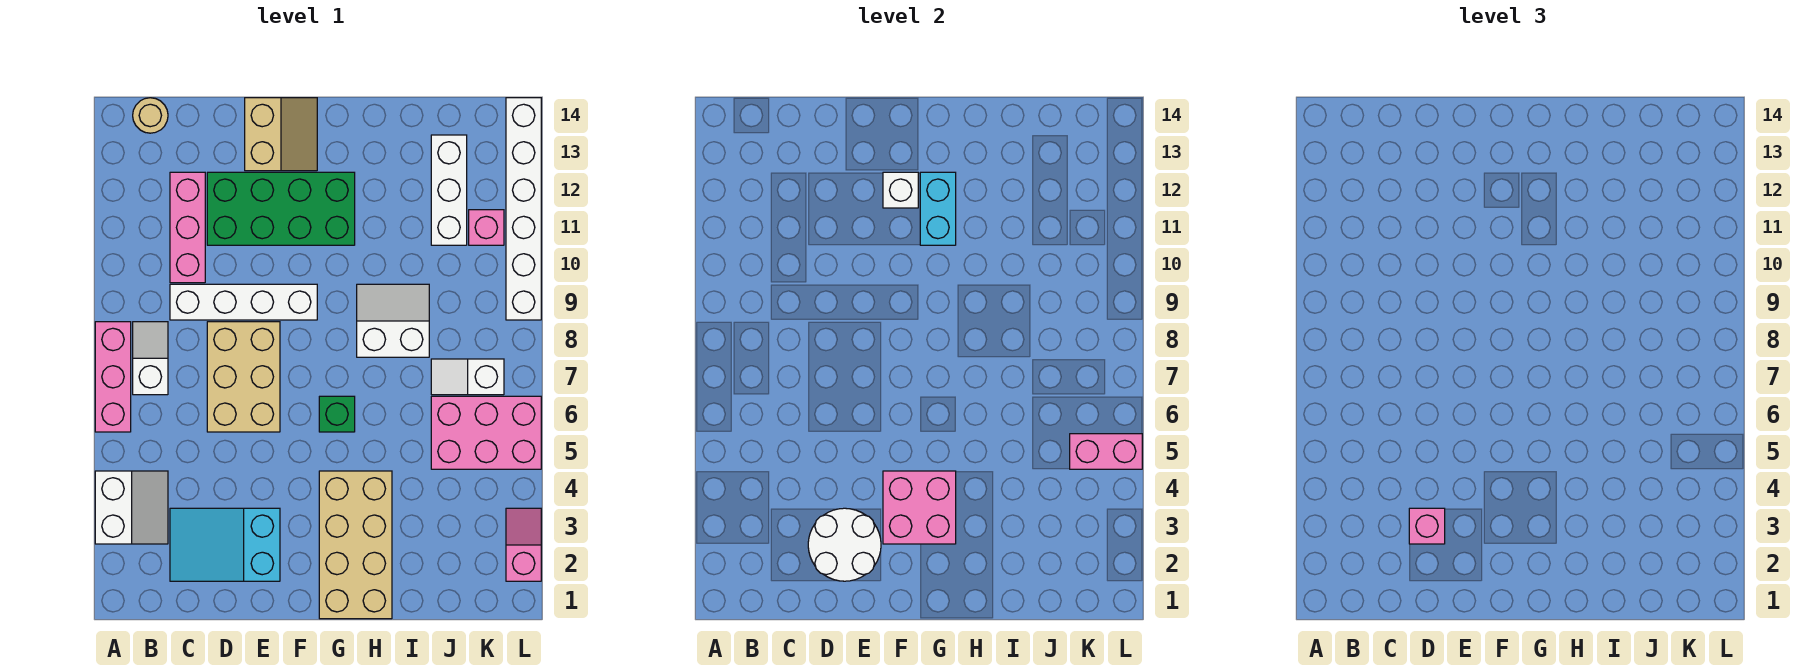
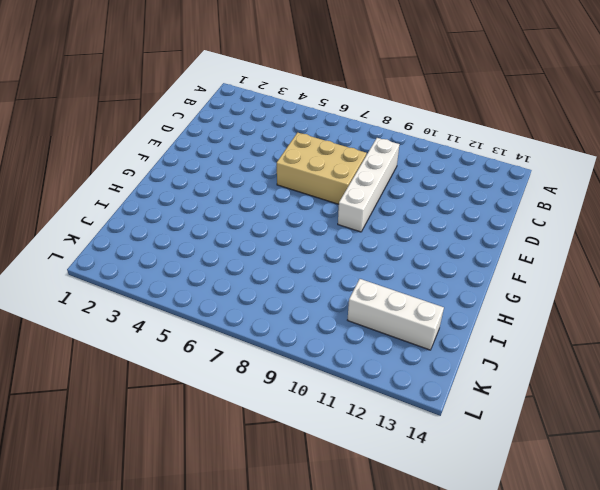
none -> white slope A3:B4 level 1 top A
none -> pink brick A6:A8 level 1
none -> white slope B7:B8 level 1 top 7

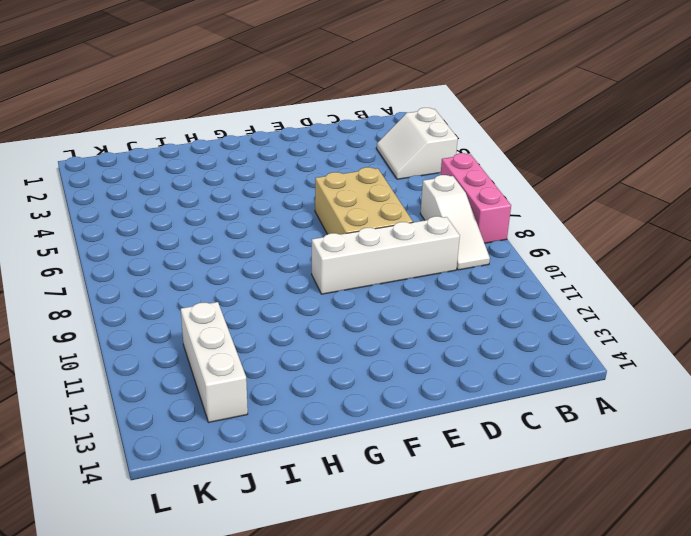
white slope B7:B9 level 1 top 7 -> white slope B7:B8 level 1 top 7
none -> tan round brick B14 level 1
none -> cyan slope C2:E3 level 1 top E
none -> pink brick C10:C12 level 1

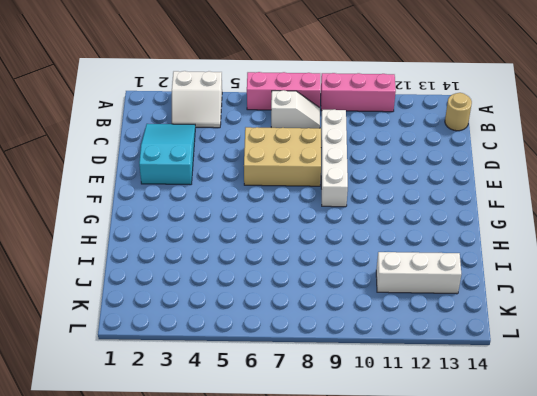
pink brick A9:A11 level 1 -> pink brick C10:C12 level 1
none -> green brick D11:G12 level 1
none -> tan slope E13:F14 level 1 top E
none -> tan brick G1:H4 level 1

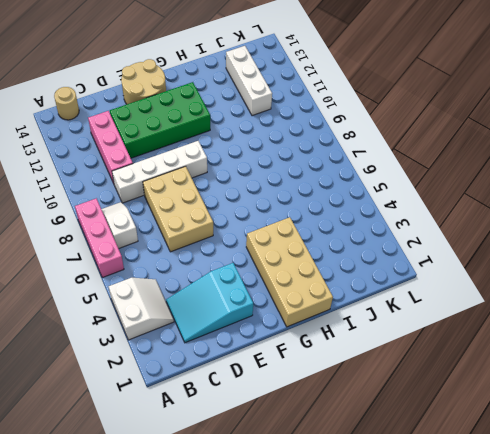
tan round brick E13:F14 level 1 -> tan slope E13:F14 level 1 top E
none -> green brick G6 level 1
none -> white slope H8:I9 level 1 top 8
none -> pink brick J5:L6 level 1

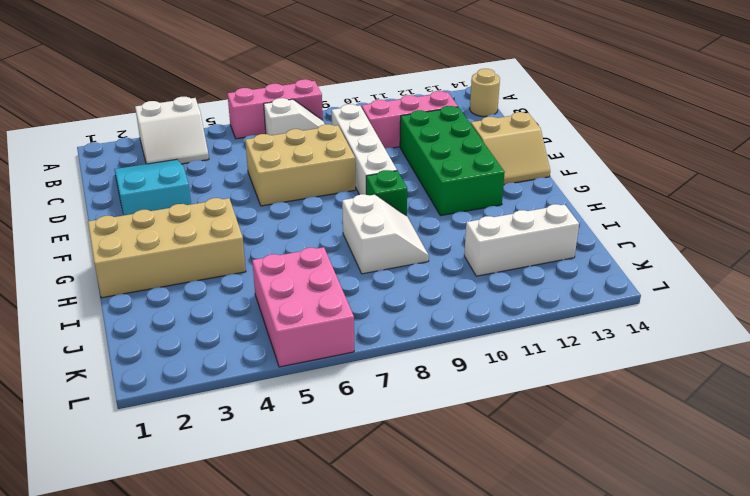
green brick G9 level 1 -> green brick G6 level 1
none -> white slope J7:K7 level 1 top K
none -> pink brick K11 level 1
none -> pink slope L2:L3 level 1 top 2

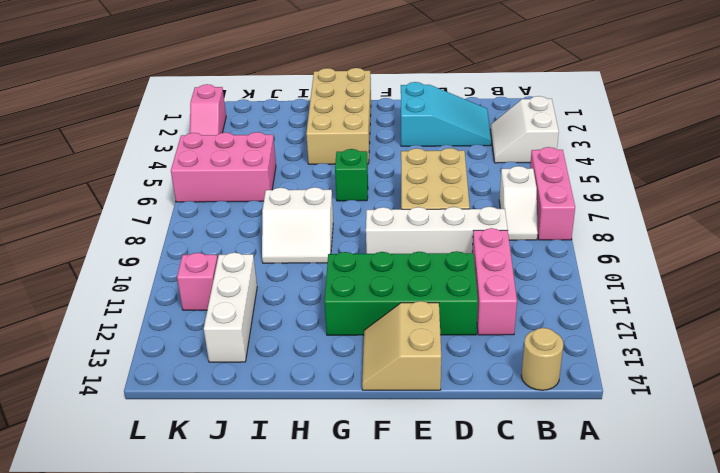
none -> white slope J7:K7 level 1 top K
none -> white brick L9:L14 level 1
none -> white round brick D2:E3 level 2

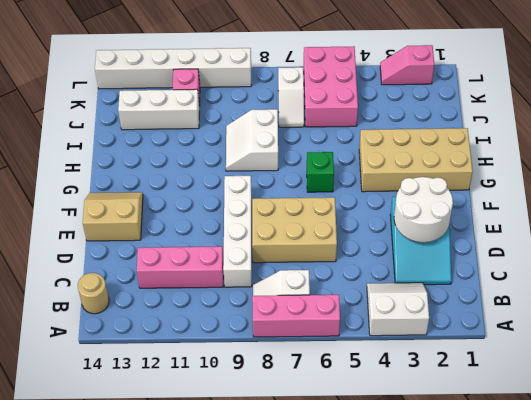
none -> green brick D11:G12 level 1
none -> pink brick F3:G4 level 2
none -> white brick F12 level 2

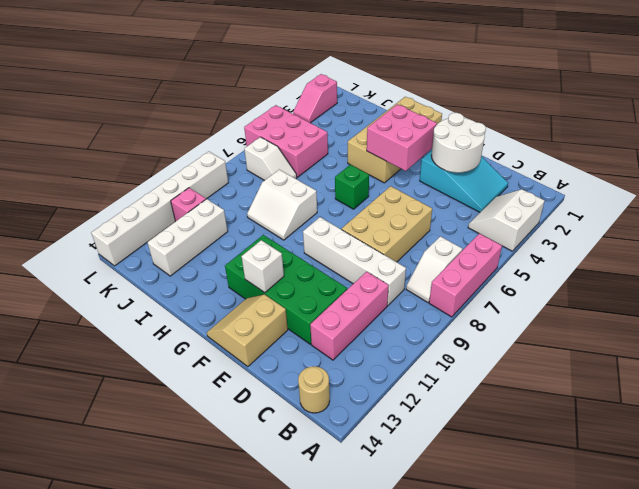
none -> cyan brick G11:G12 level 2
none -> pink brick K5:L5 level 2
none -> pink brick D3 level 3

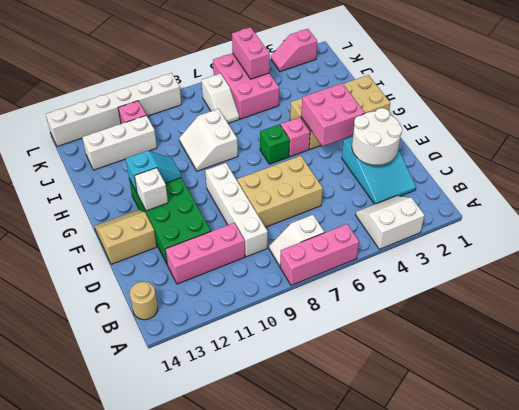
pink brick G5 level 1 -> pink brick D3 level 3
cyan slope G11:G12 level 2 top 12 -> cyan brick G11:G12 level 2

